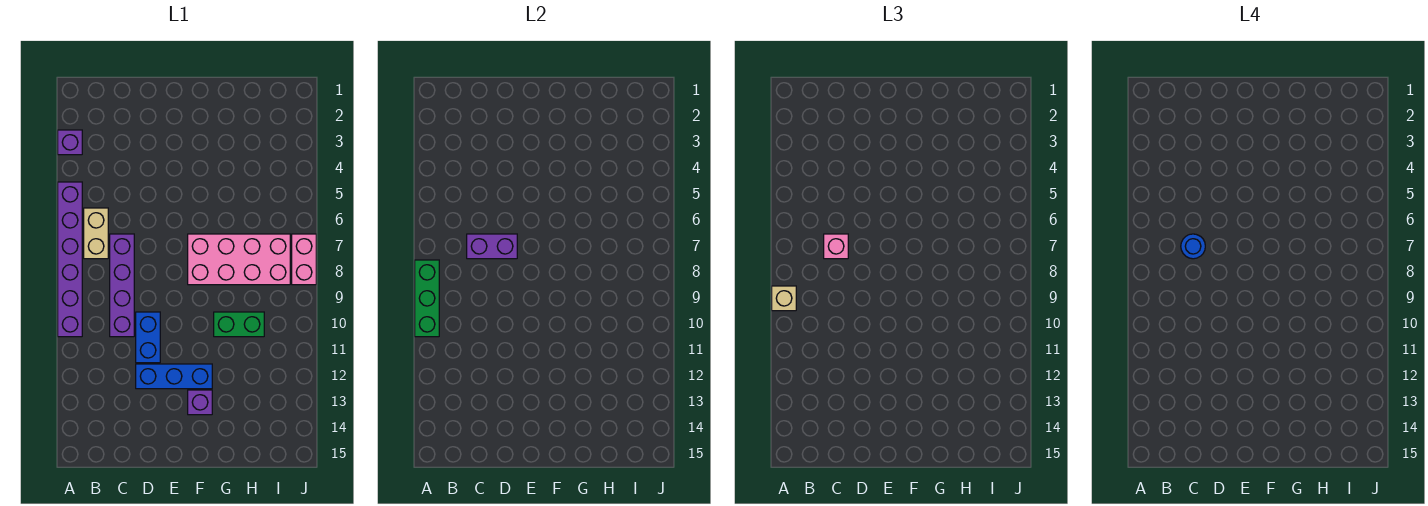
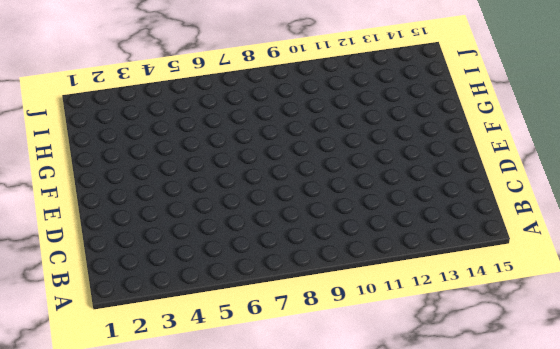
none -> purple brick A3 level 1
none -> purple brick A5:A10 level 1
none -> tan brick B6:B7 level 1

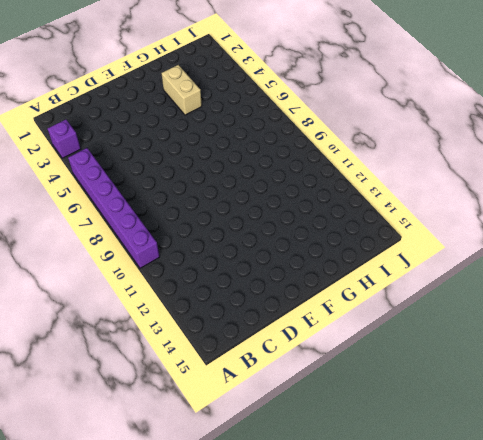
tan brick G3:G4 level 1 -> tan brick B6:B7 level 1
none -> purple brick C7:C10 level 1
none -> blue brick D10:D11 level 1
none -> blue brick D12:F12 level 1

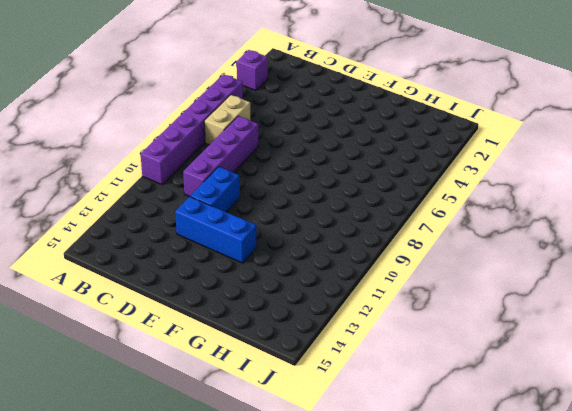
none -> pink brick F7:I8 level 1
none -> purple brick F13 level 1
none -> green brick G10:H10 level 1

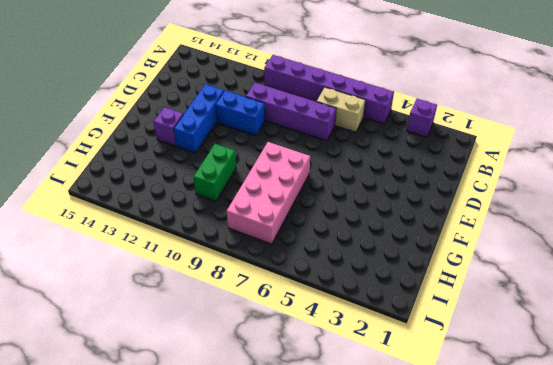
none -> pink brick J7:J8 level 1
none -> green brick A8:A10 level 2
none -> purple brick C7:D7 level 2

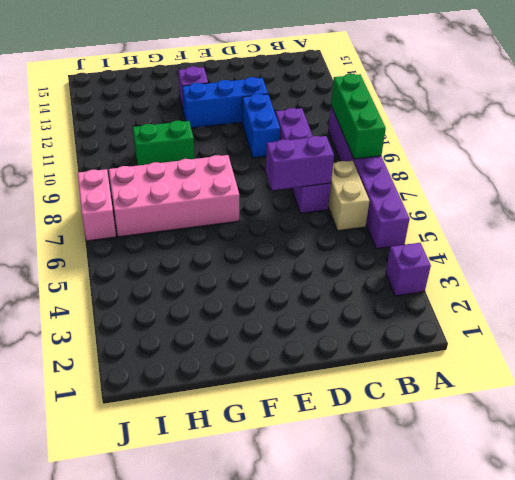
none -> tan brick A9 level 3
none -> pink brick C7 level 3
none -> blue round brick C7 level 4

